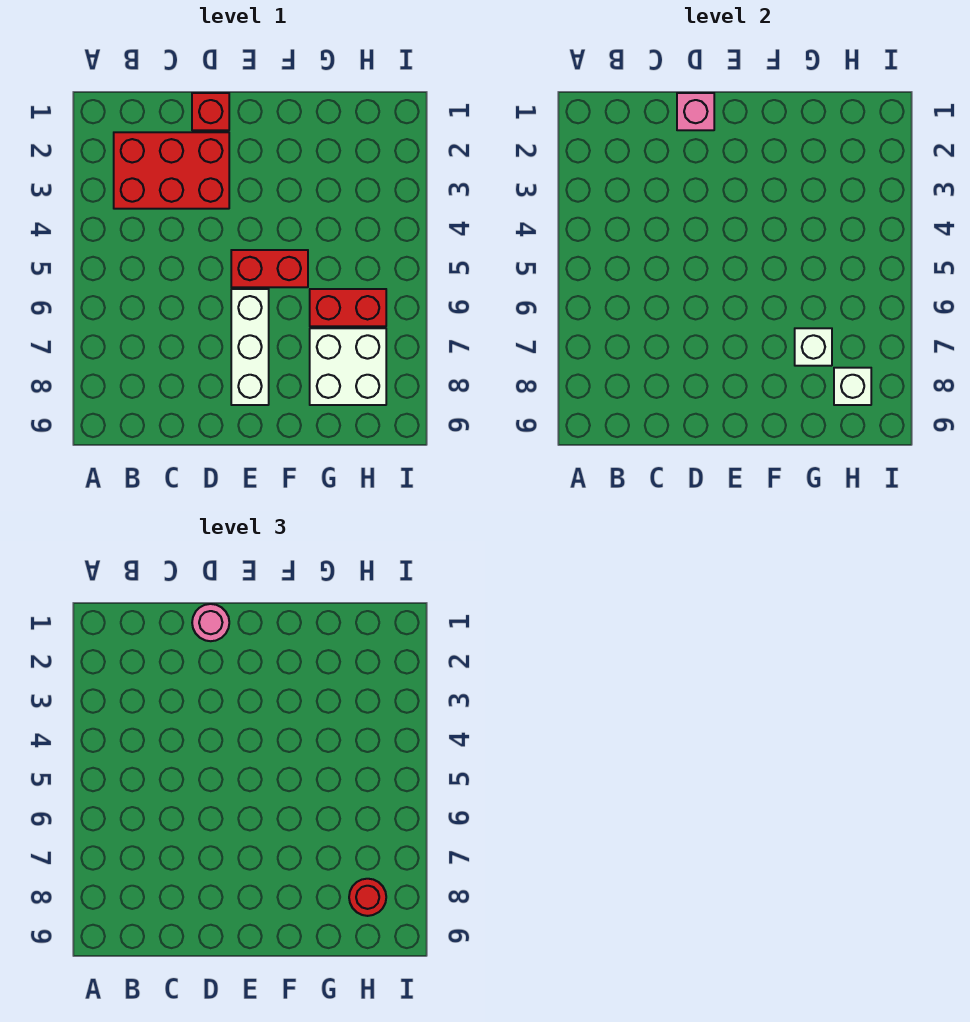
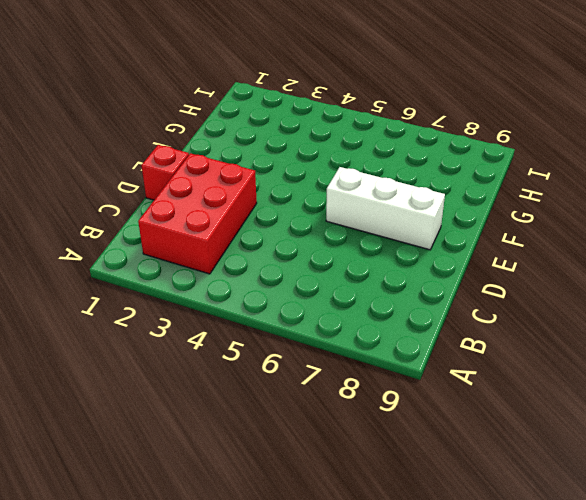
none -> red brick E5:F5 level 1
none -> red brick G6:H6 level 1

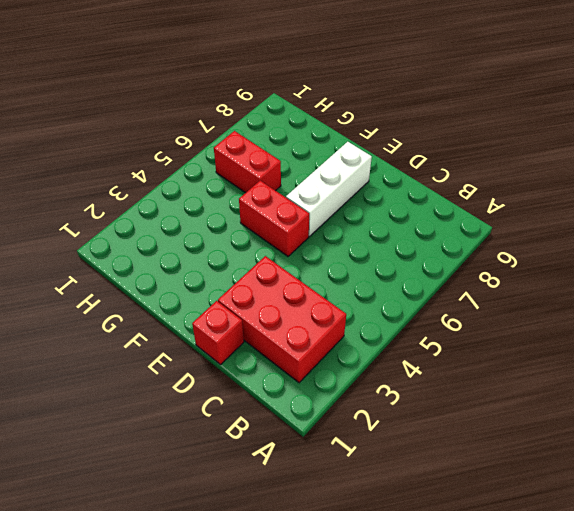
none -> white brick G7:H8 level 1
none -> pink brick D1 level 2

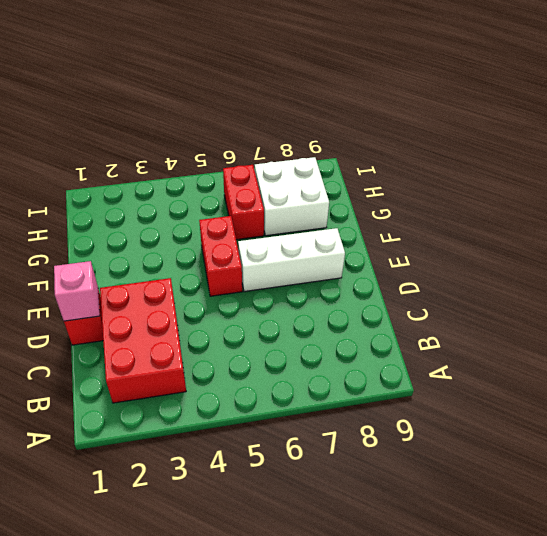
none -> white brick G7 level 2
none -> white brick H8 level 2

